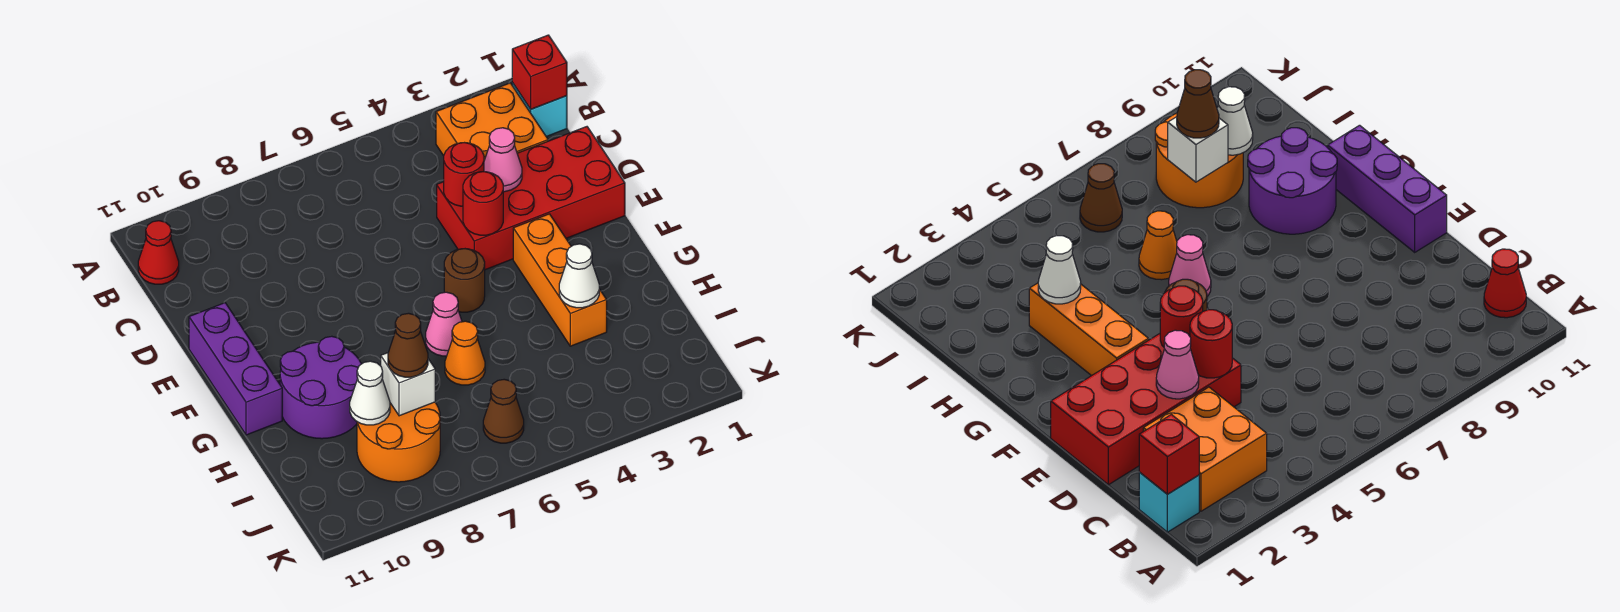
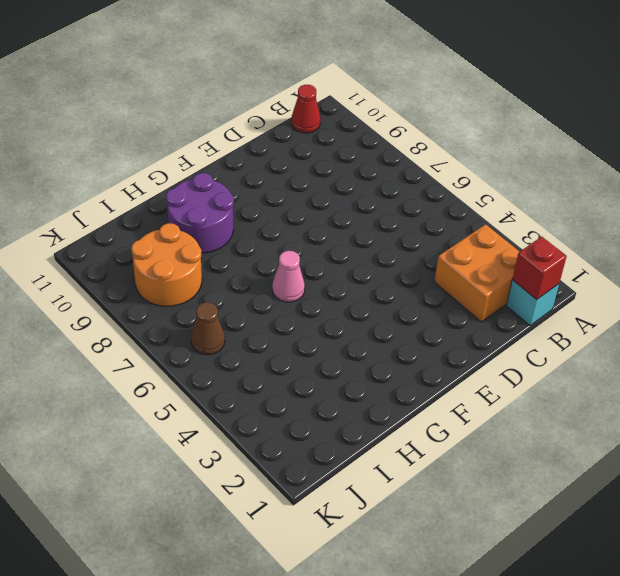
none -> red brick D1:E4 level 1
none -> purple brick E11:G11 level 1
none -> orange brick F3:H3 level 1

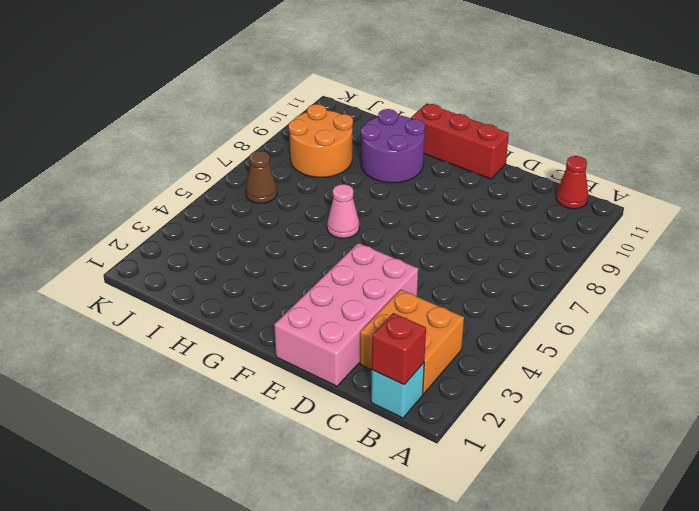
pink brick D1:E4 level 1 -> red brick D1:E4 level 1
red brick E11:G11 level 1 -> purple brick E11:G11 level 1
none -> orange brick F3:H3 level 1
none -> brown round brick F5 level 1
none -> orange cone H6 level 1

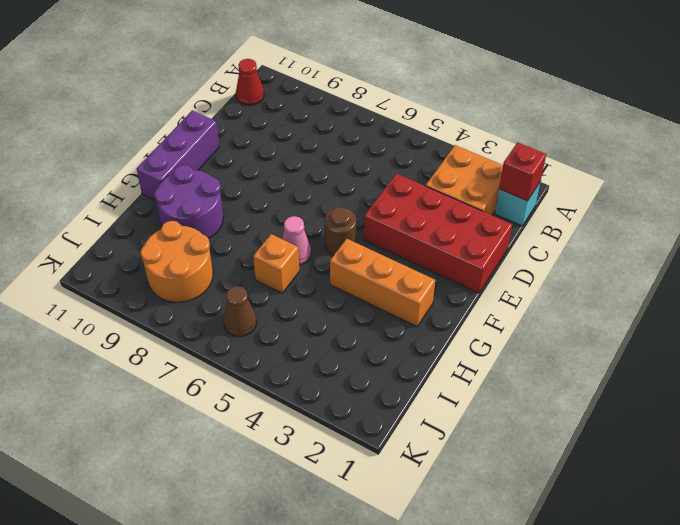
orange brick G2:G4 level 1 -> orange brick F3:H3 level 1
orange brick H6 level 1 -> orange cone H6 level 1
none -> pink cone D3 level 2
none -> red round brick D4 level 2
none -> red round brick E4 level 2

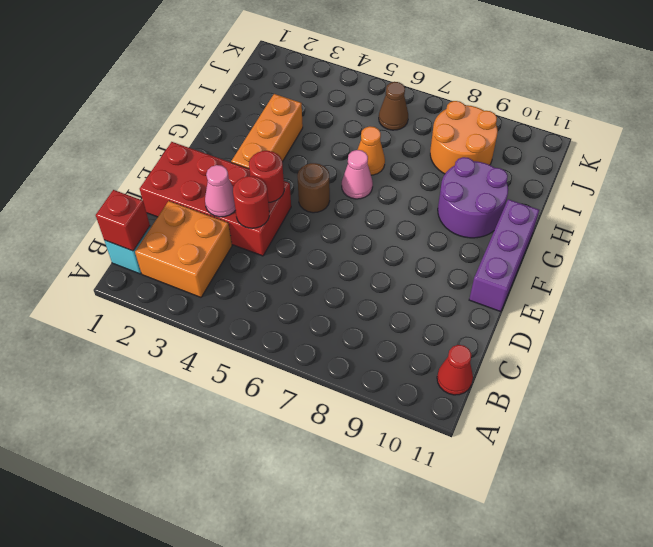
none -> white cone H3 level 2
none -> white brick I8 level 2
none -> white cone I9 level 2

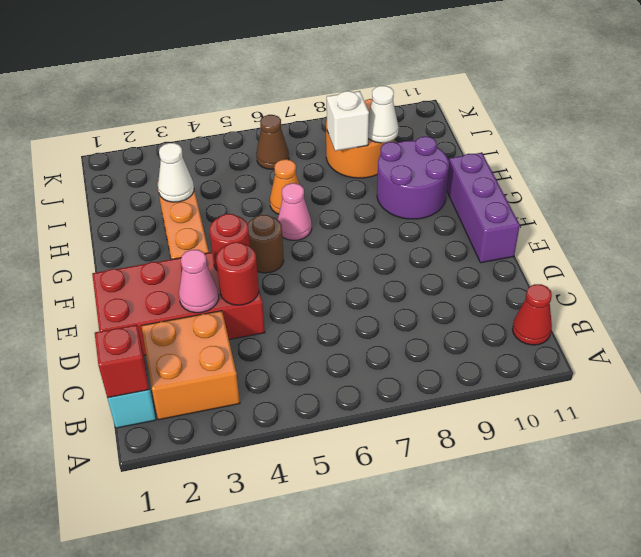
none -> brown cone I8 level 3

